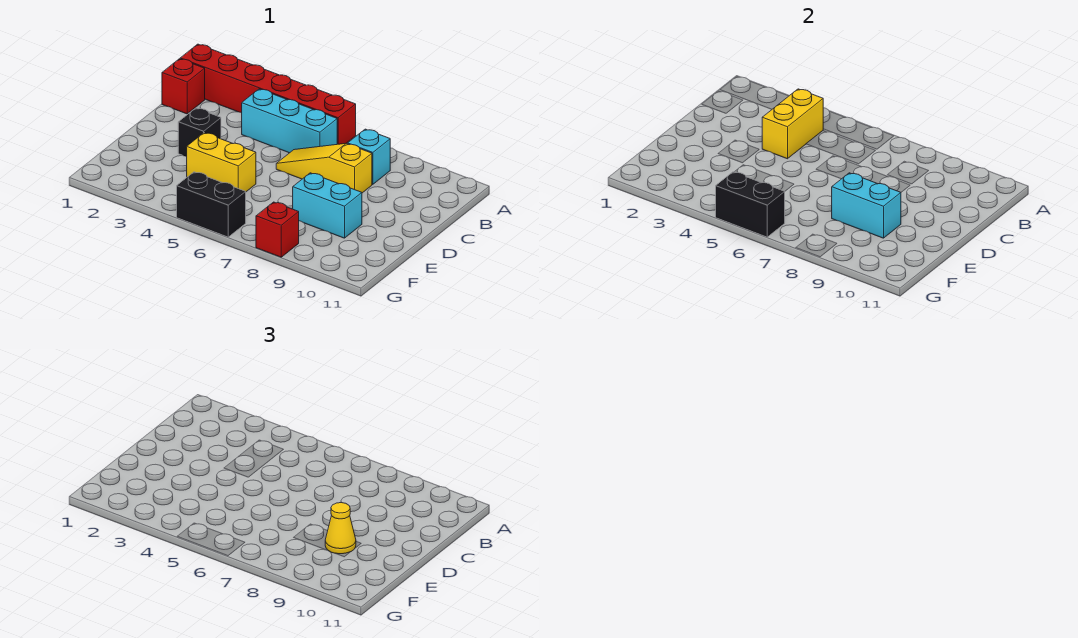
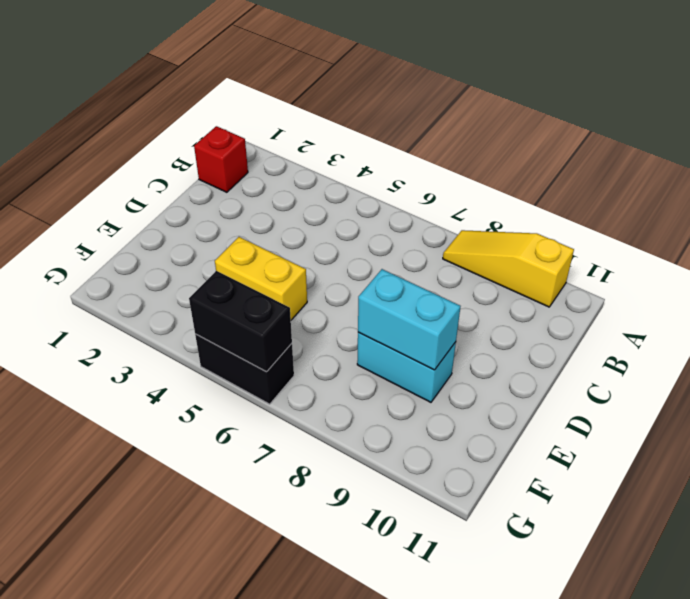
yellow slope A8:A10 level 1 top 10 -> yellow slope C6:C8 level 1 top 8
none -> red brick A1:A6 level 1
none -> cyan brick B4:B6 level 1
none -> cyan brick B8 level 1

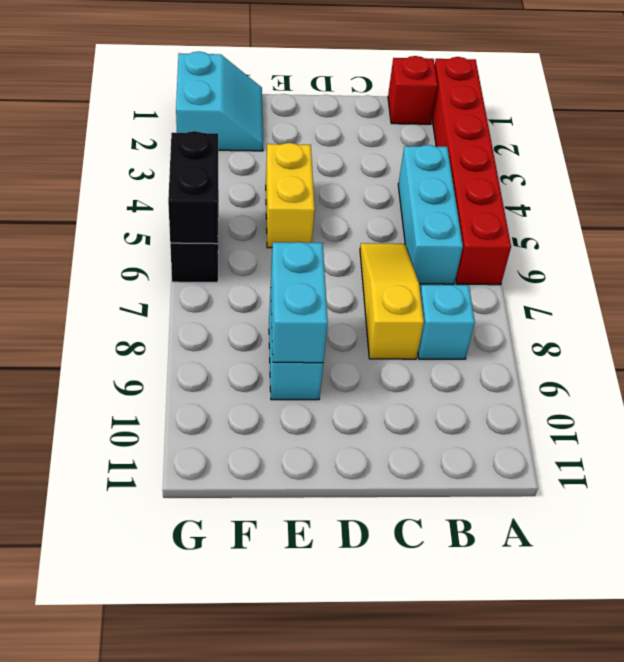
cyan slope F1:G2 level 1 top G -> none
none -> black brick D3 level 1
none -> red brick G8 level 1
none -> yellow brick B4:C4 level 2

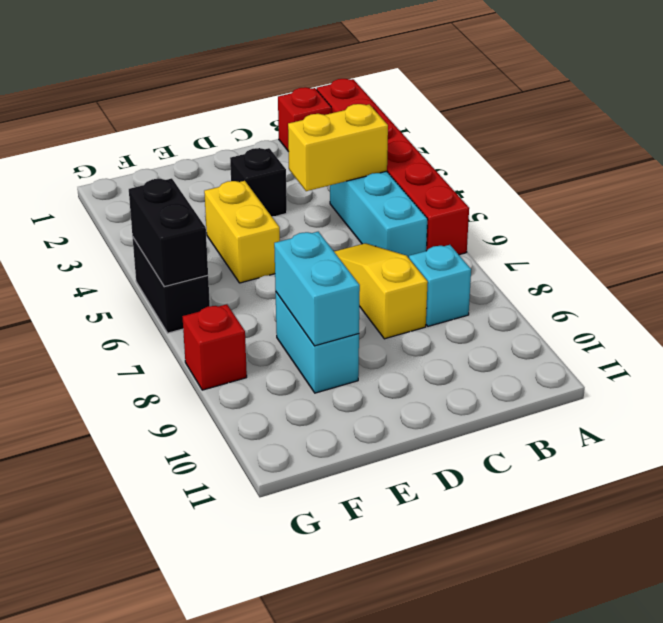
none -> yellow cone E9 level 3

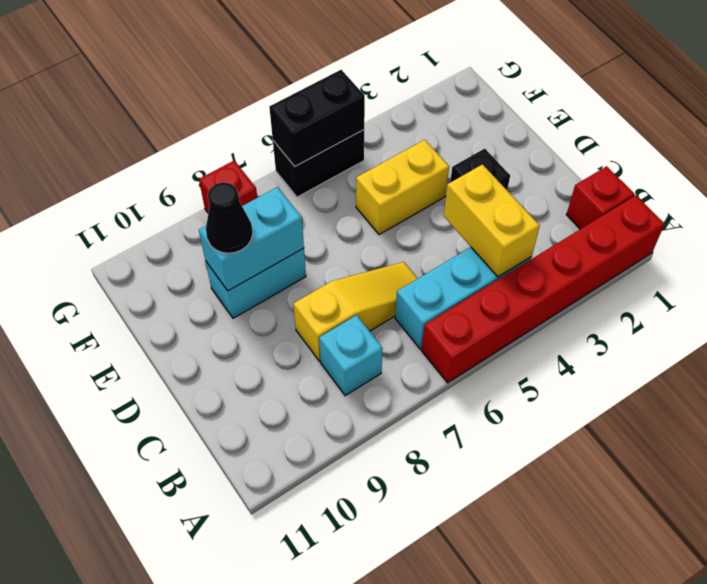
black cone E9 level 3 -> yellow cone E9 level 3

